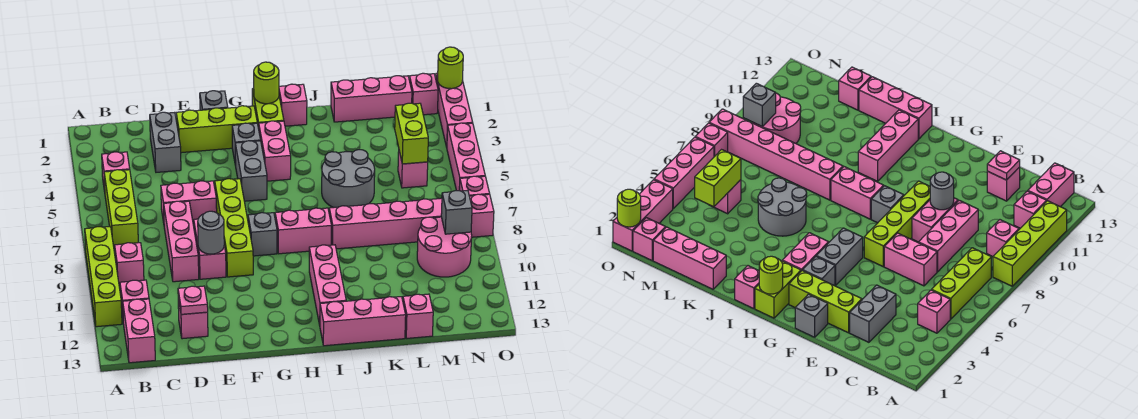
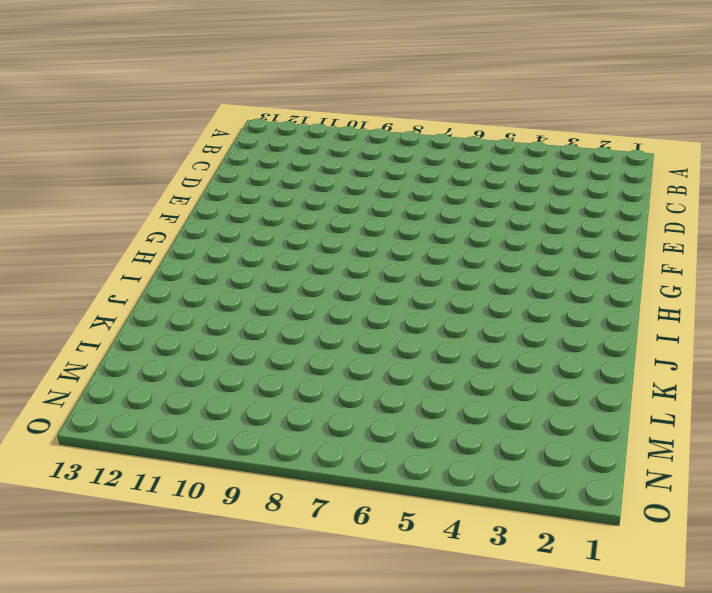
none -> lime brick A8:A11 level 1
none -> pink brick B4 level 1
none -> lime brick B5:B7 level 1
none -> pink brick B9 level 1

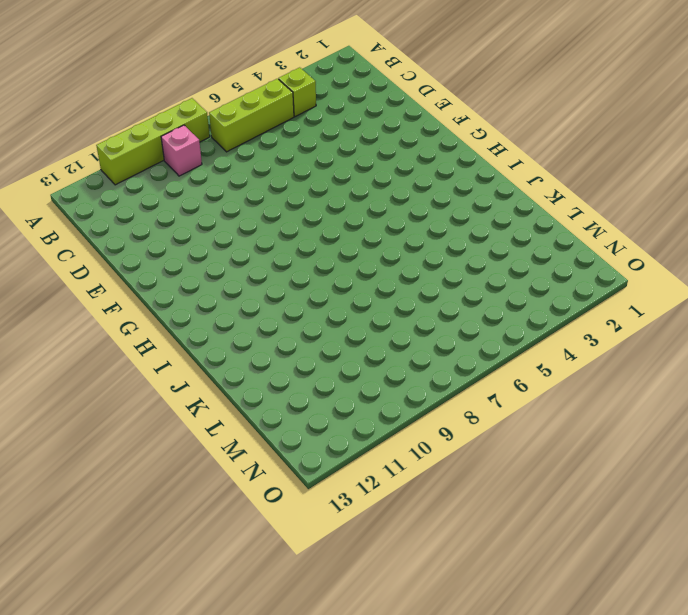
lime brick B4 level 1 -> pink brick B4 level 1
none -> pink brick B11 level 1
none -> pink brick B12:B13 level 1
none -> grey brick D2:D3 level 1
none -> pink brick D6:E6 level 1

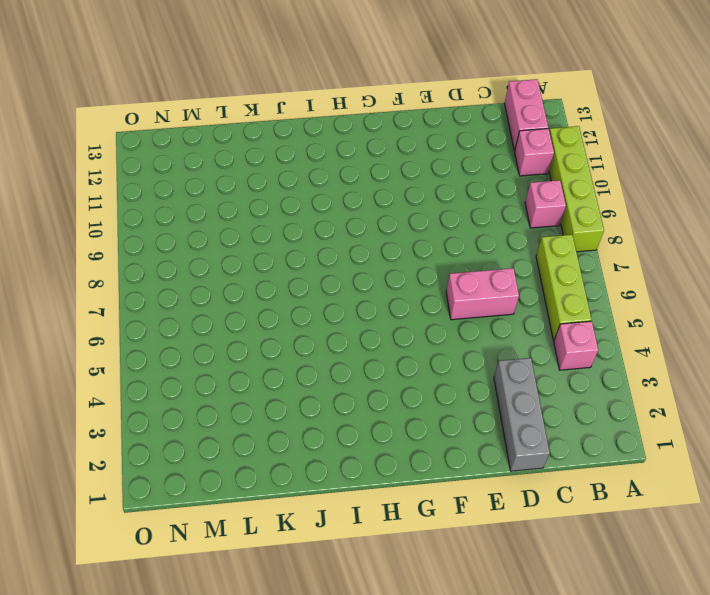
grey brick D1:D3 level 1 -> grey brick D2:D3 level 1
none -> pink brick D7:D9 level 1
none -> pink brick D12 level 1
none -> lime brick E2:G2 level 1
none -> pink brick E8:E9 level 1

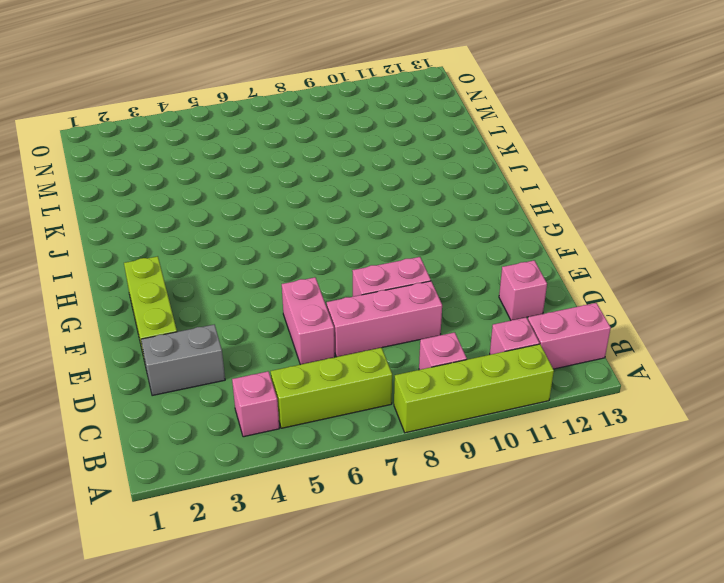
none -> grey brick F1 level 1
none -> lime brick F6:F9 level 1
none -> grey brick G3 level 1
none -> grey brick G4:G5 level 1

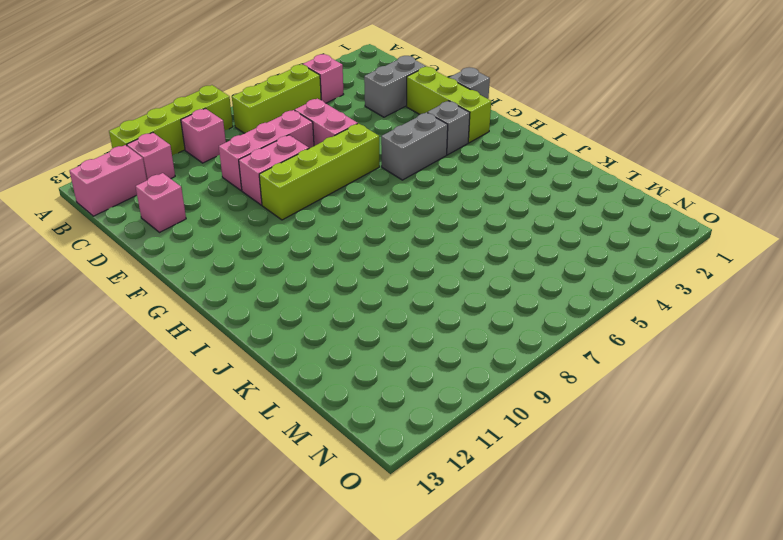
none -> grey brick G8 level 1
none -> lime brick H1:H2 level 1
none -> pink brick H3:H4 level 1
none -> pink brick H8:I8 level 1

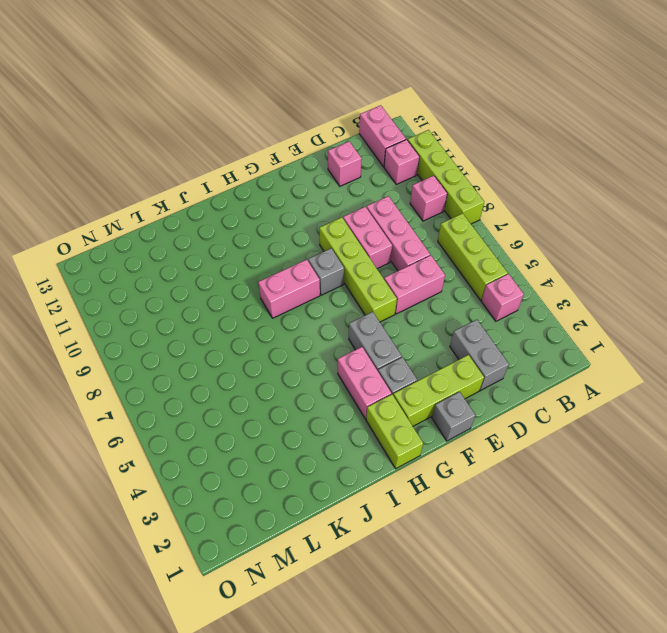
none -> pink brick I1 level 1
none -> pink brick I10:I12 level 1
none -> pink brick I13:K13 level 1
none -> grey round brick J5:K6 level 1

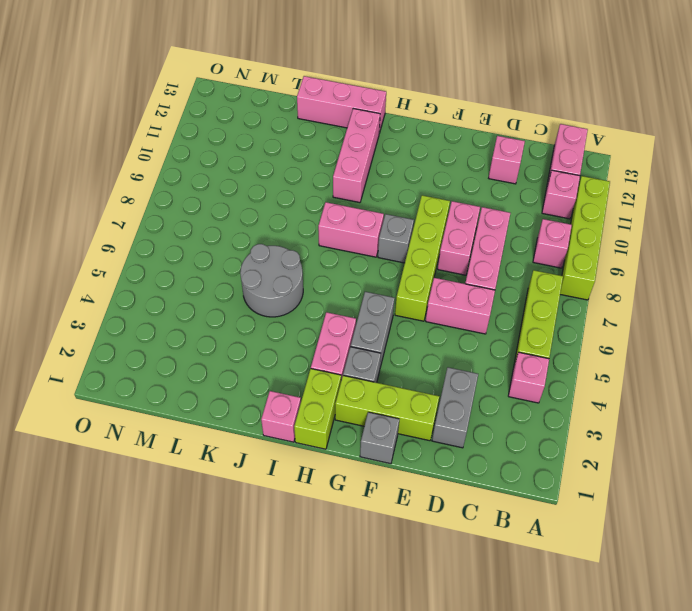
none -> pink brick J8:O8 level 1
none -> pink brick K1:M1 level 1
none -> pink brick L13 level 1
none -> pink brick M5 level 1

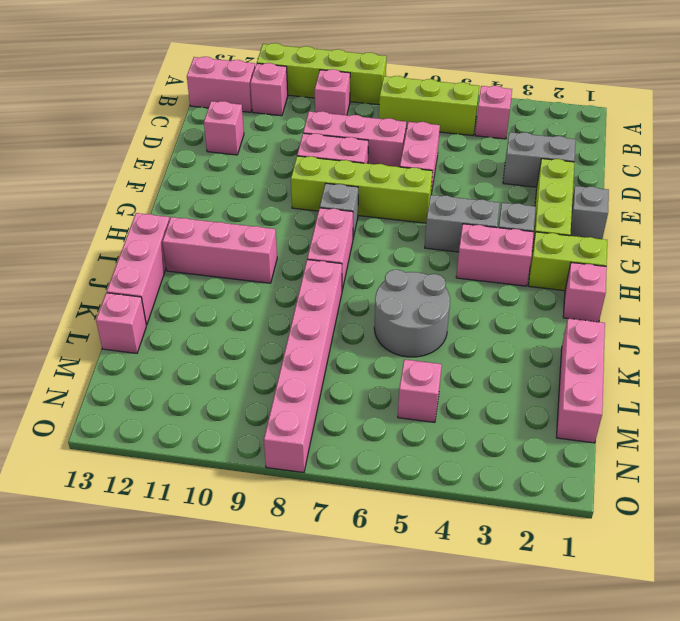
none -> pink round brick M9:N10 level 1
none -> pink brick N1 level 1
none -> pink brick O1:O3 level 1
none -> pink brick O4:O6 level 1

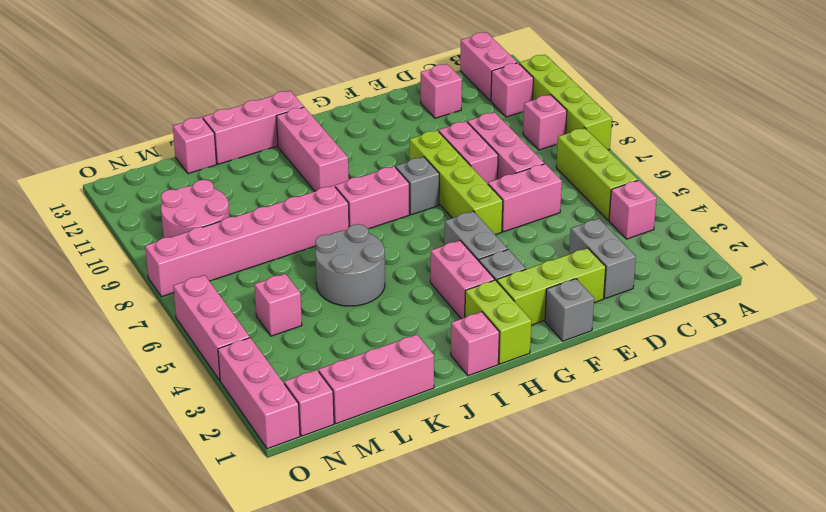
none -> pink brick O7 level 1
none -> pink plate D12 level 2
none -> grey round brick E9 level 2
none -> lime round brick H1 level 2

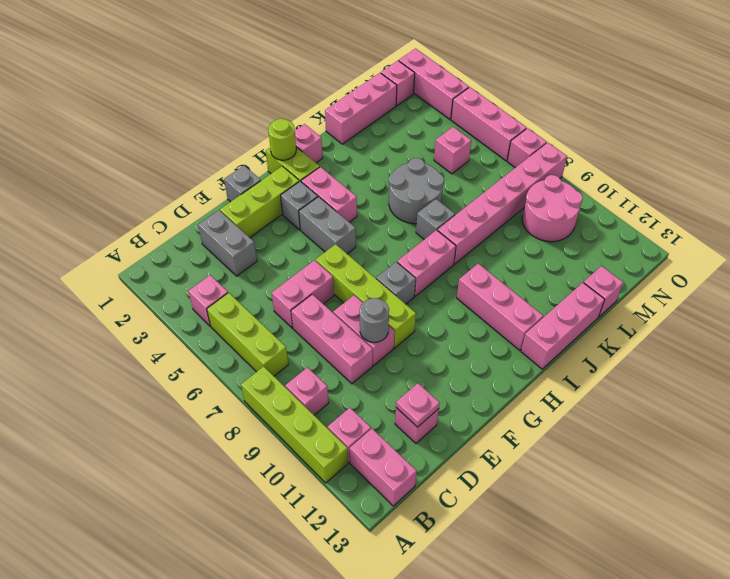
grey brick J7 level 1 -> grey brick N9 level 2
none -> lime brick M4:M5 level 2
none -> lime round brick O1 level 2

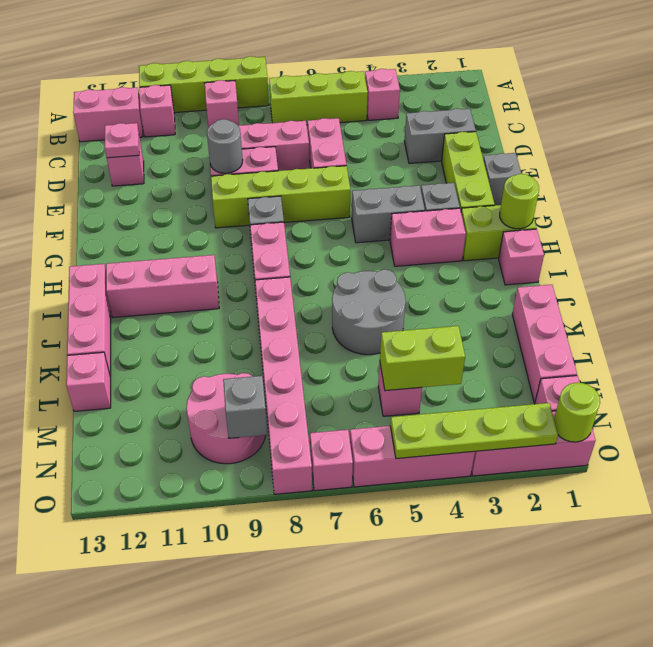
lime plate O2:O5 level 2 -> none

